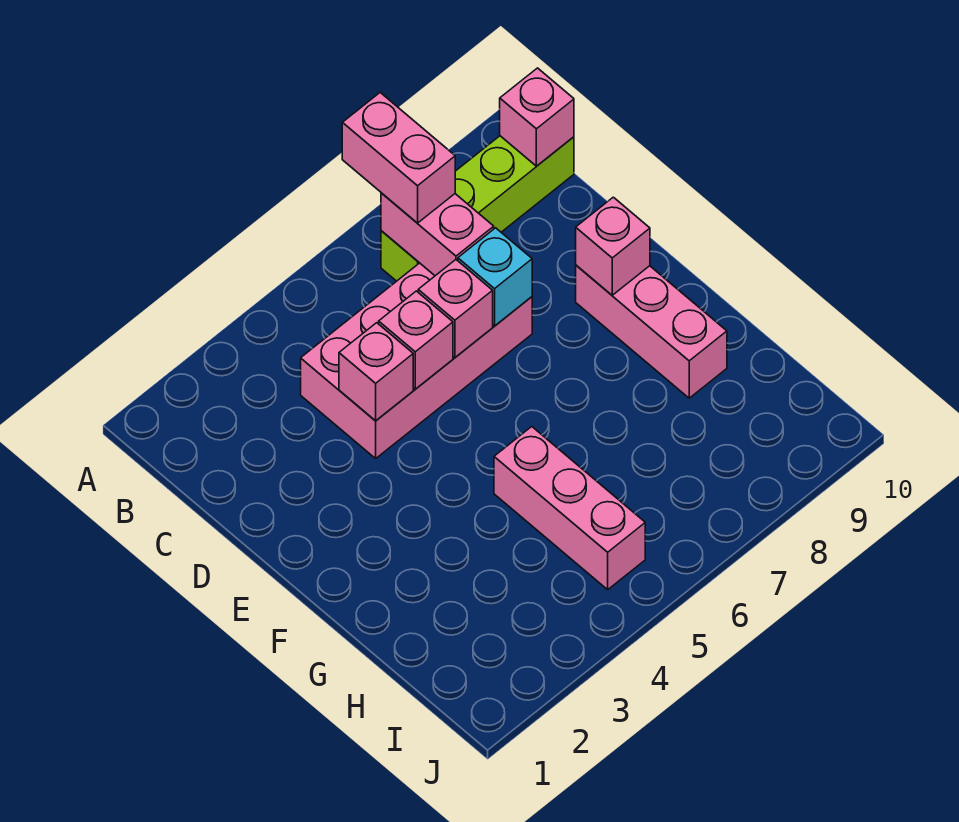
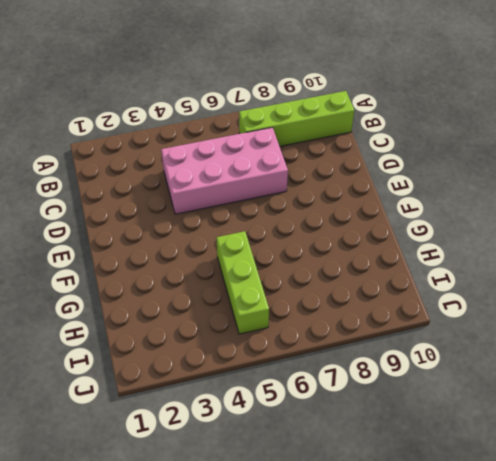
lime brick G5:I5 level 1 -> pink brick G5:I5 level 1
none -> pink brick E9:G9 level 1
none -> pink brick B7:C7 level 2
none -> pink brick B10 level 2

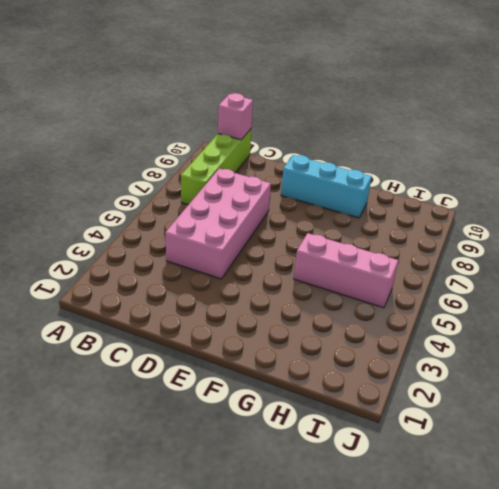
cyan brick E9:G9 level 1 -> pink brick E9:G9 level 1
none -> pink brick B7:C7 level 2
none -> pink brick D4 level 2
none -> pink brick D5 level 2

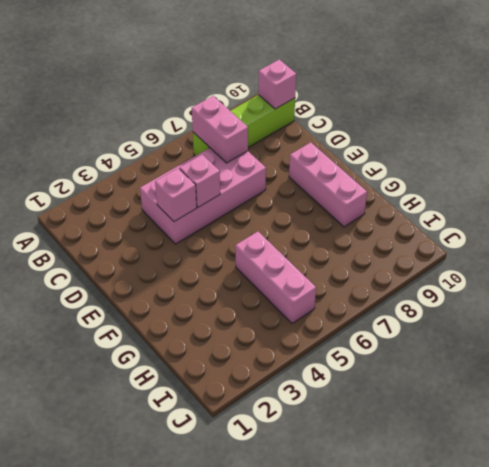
none -> pink brick D6 level 2
none -> cyan brick D7 level 2
none -> pink brick E9 level 2

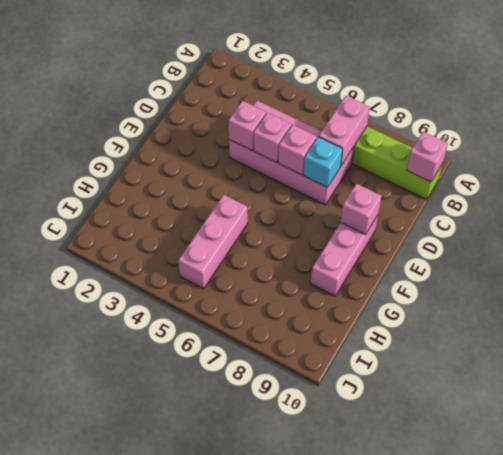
none -> pink brick A7:B7 level 3

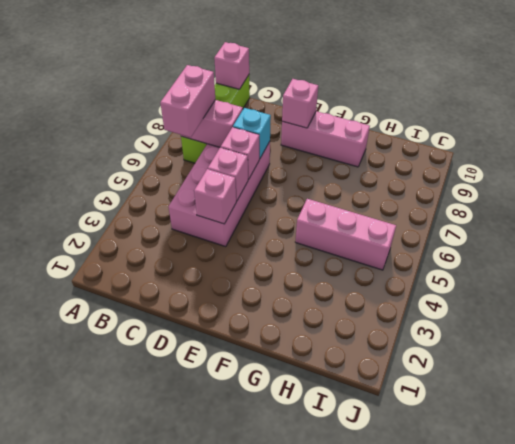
pink brick B6:B7 level 3 -> pink brick A7:B7 level 3

